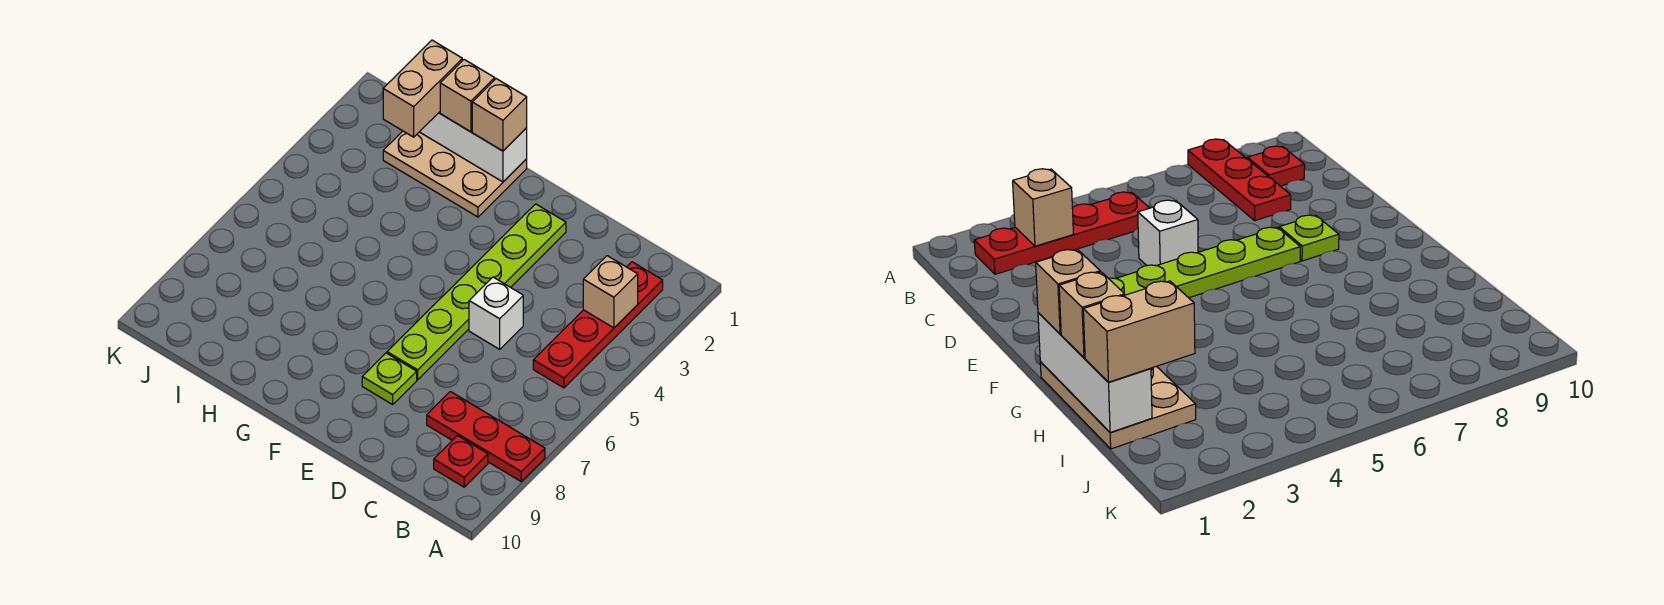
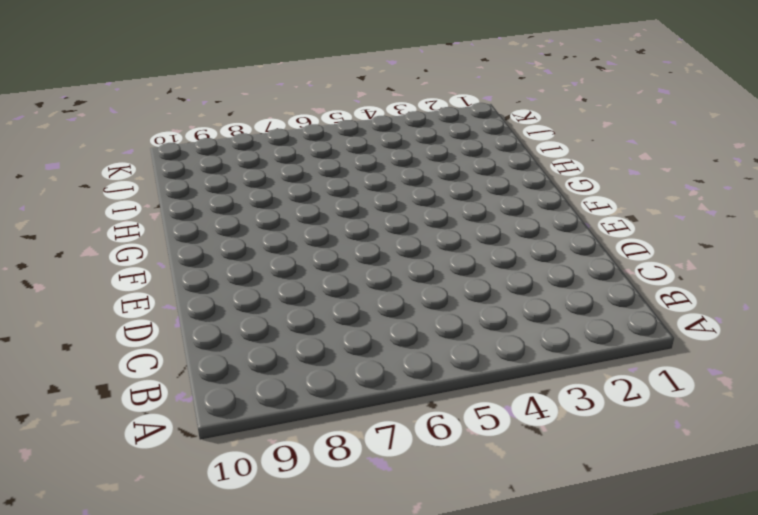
none -> red plate A8:C8 level 1
none -> red plate B2:B5 level 1
none -> red plate B9 level 1

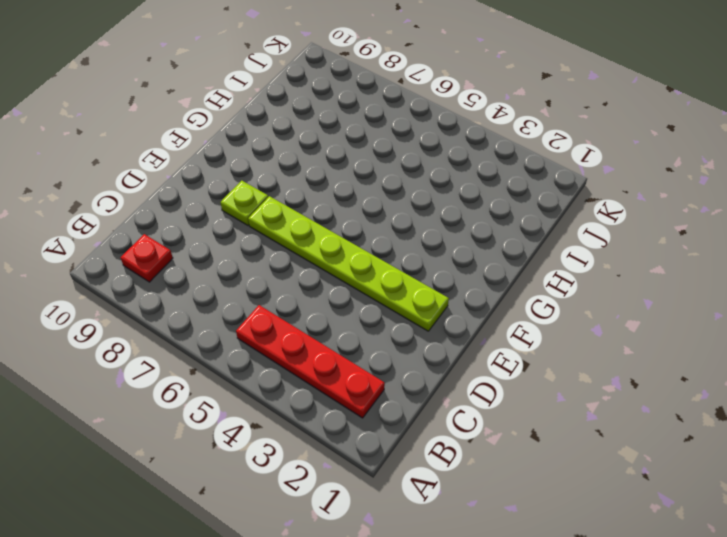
none -> red plate A8:C8 level 1
none -> white brick D5 level 1
none -> tan plate G1:I2 level 1

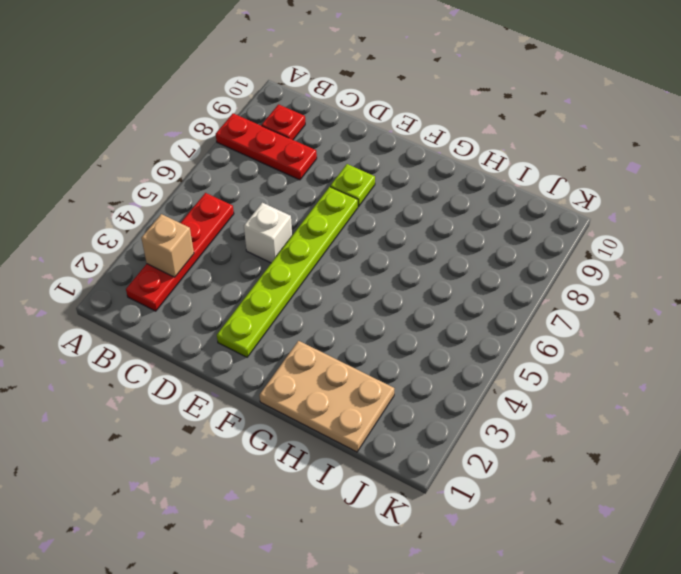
none -> white brick G1:I1 level 2
none -> tan brick G1 level 3
none -> tan brick H1 level 3

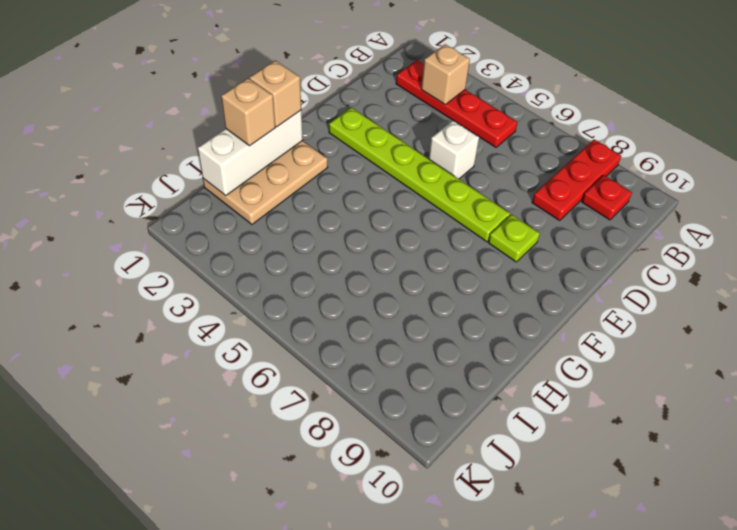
none -> tan brick I1:I2 level 3

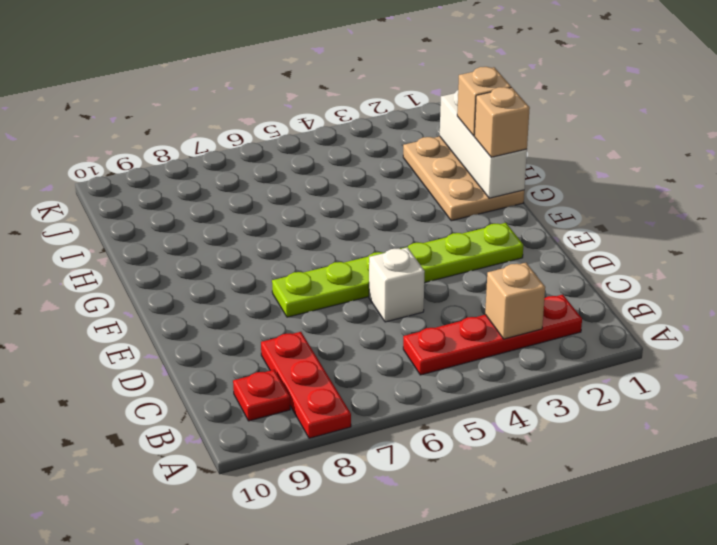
none -> lime plate E8 level 1
none -> tan brick I1:I2 level 3

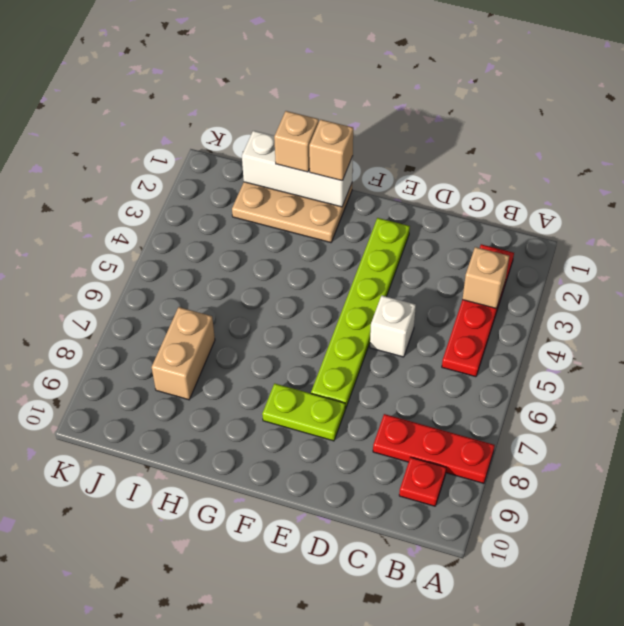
lime plate E8:F8 level 1 -> lime plate E8 level 1
tan brick I7:I8 level 1 -> tan brick I1:I2 level 3

